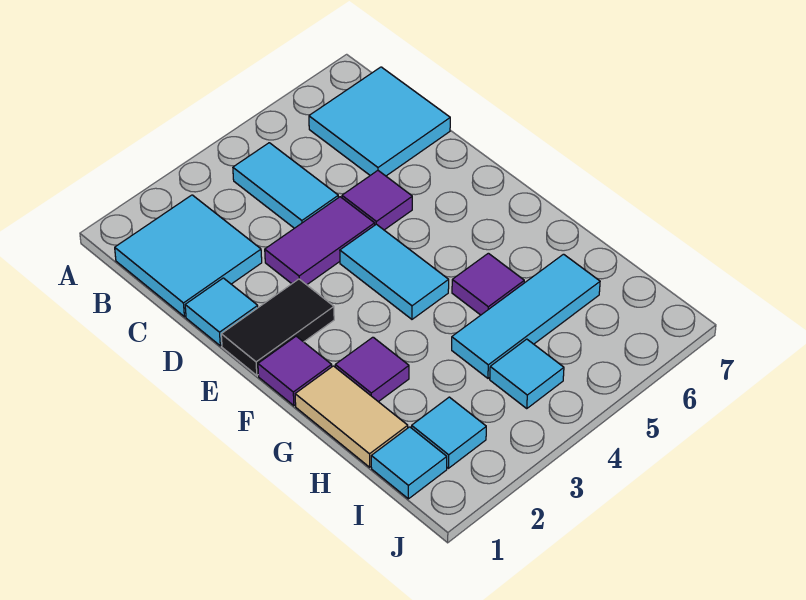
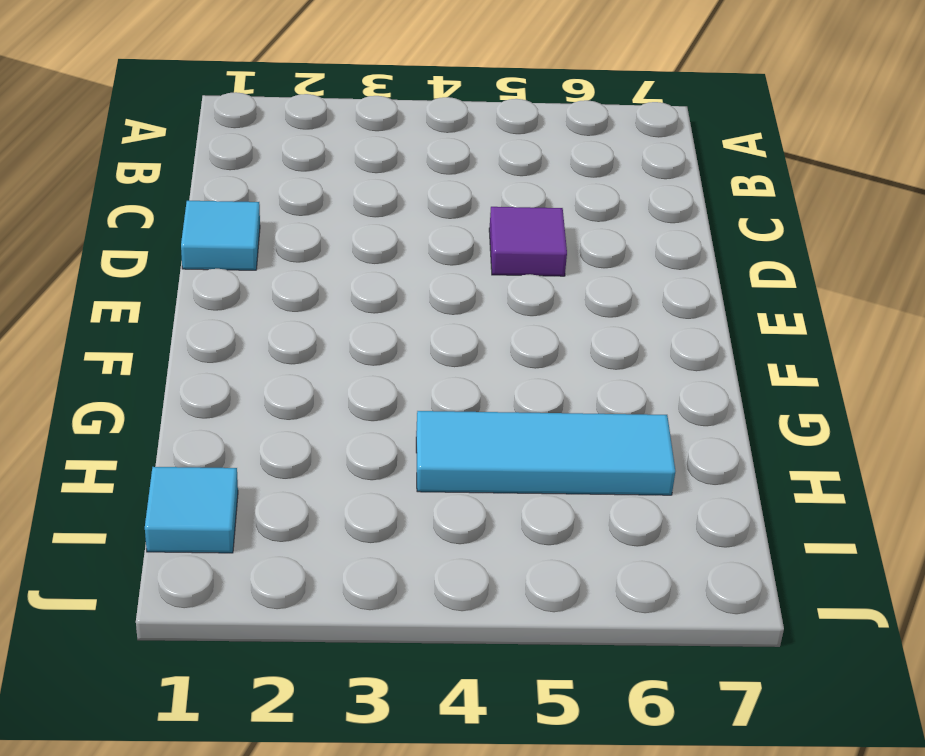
none -> cyan tile B1:C2 level 1
none -> cyan tile B4:C4 level 1
none -> cyan tile B6:C7 level 1

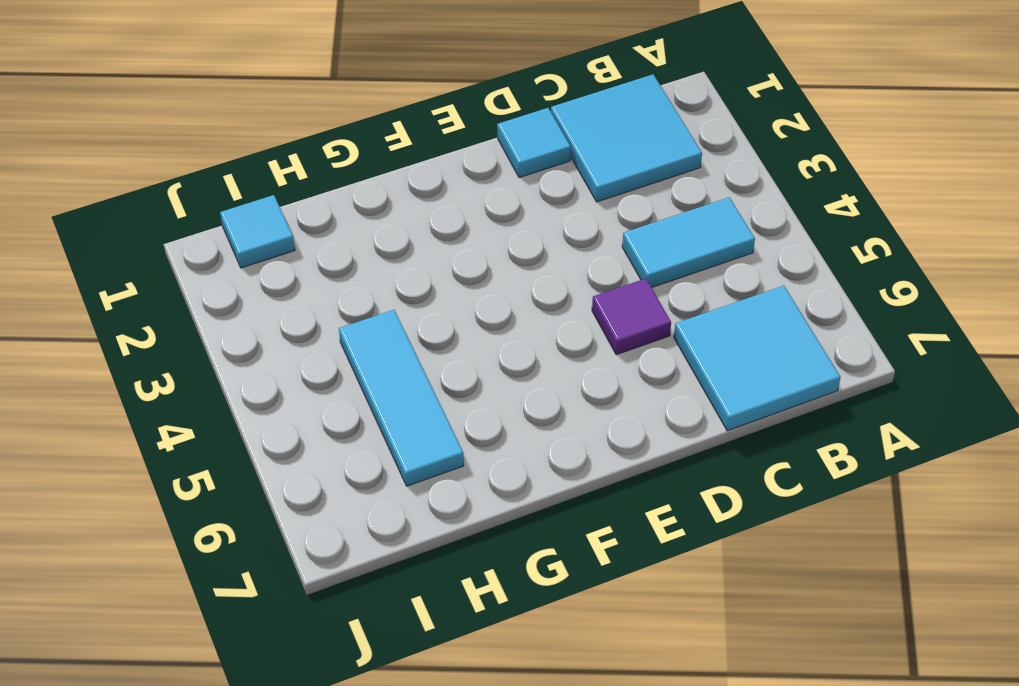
none -> purple tile D3:D4 level 1
none -> black tile E1:E2 level 1
none -> cyan tile E4:F4 level 1

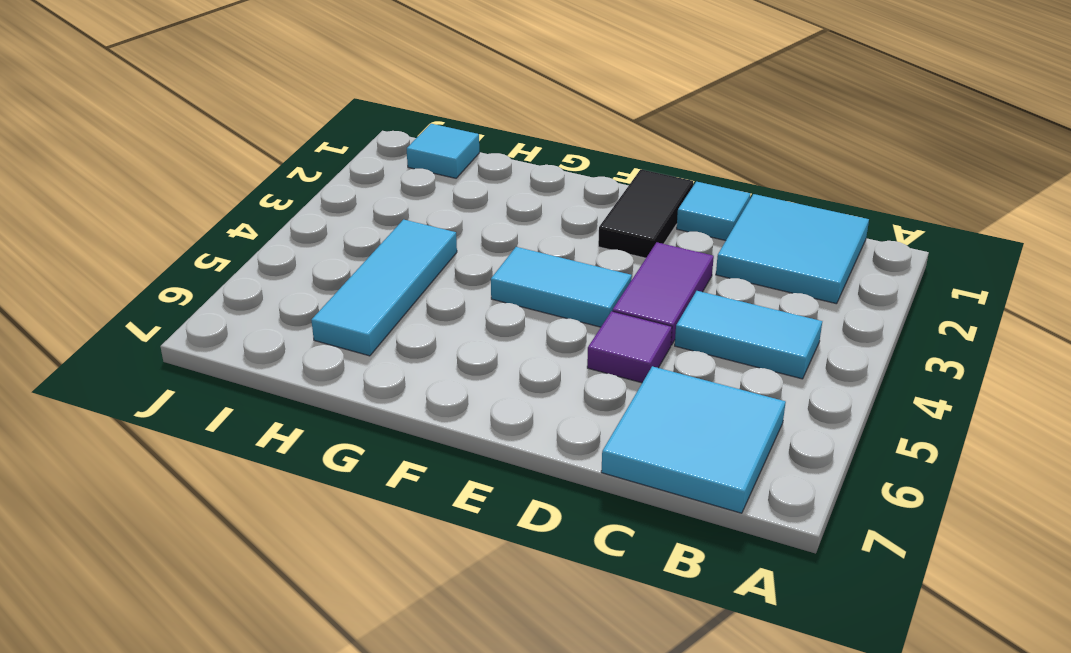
none -> purple tile F1 level 1
none -> tan tile G1:H1 level 1
none -> purple tile G2 level 1

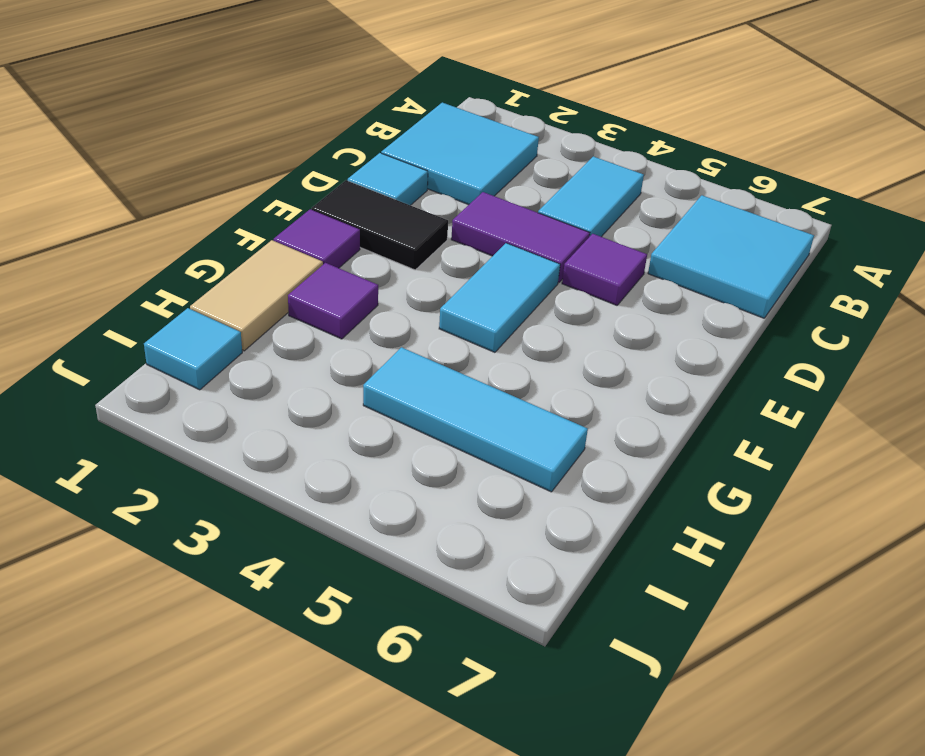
none -> purple tile G5 level 1
none -> cyan tile I2 level 1
none -> cyan tile I4 level 1

